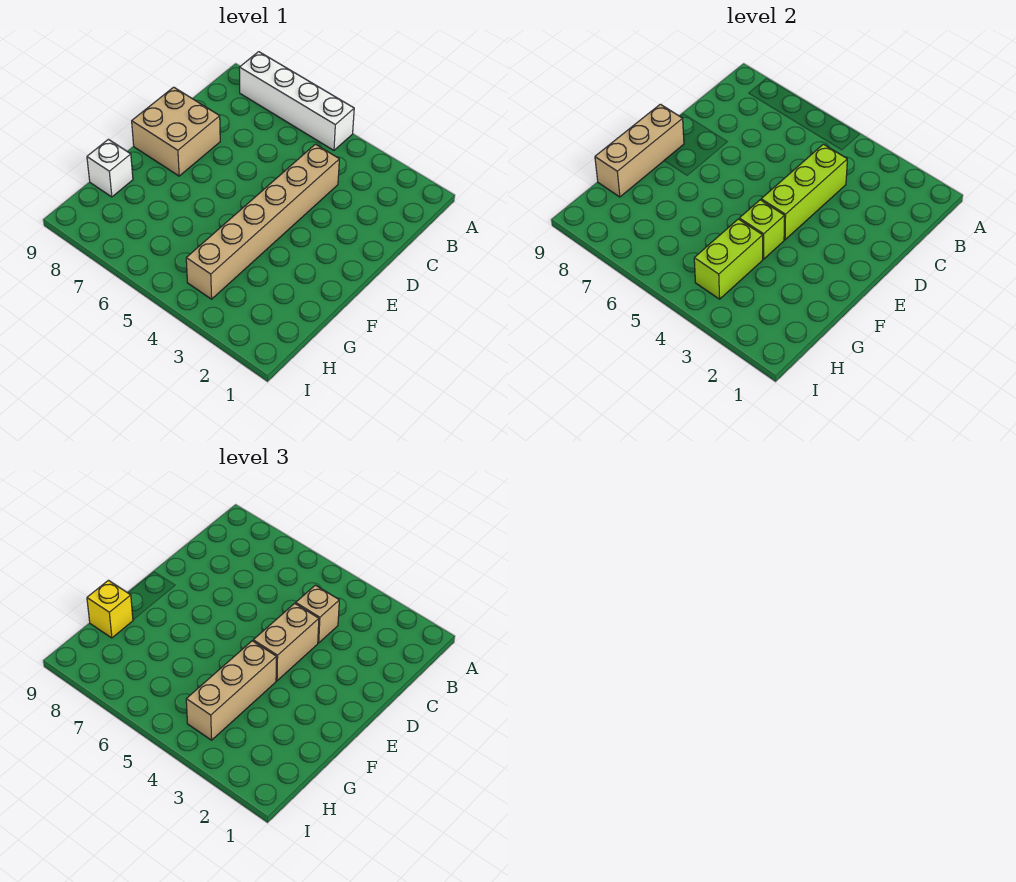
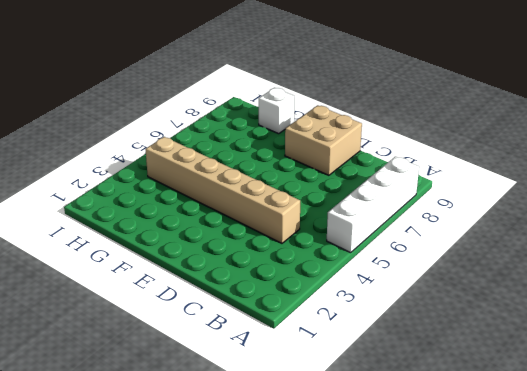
none -> lime brick C4:E4 level 2
none -> tan brick E9:G9 level 2
none -> lime brick F4 level 2

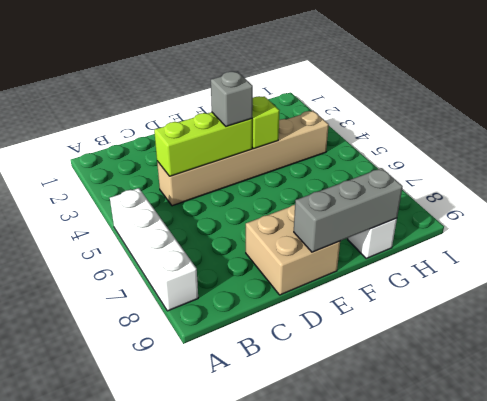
grey brick E4 level 3 -> tan brick D4:E4 level 3
grey brick E9:G9 level 2 -> tan brick E9:G9 level 2
none -> lime brick G4:H4 level 2
none -> tan brick C4 level 3
none -> tan brick F4:H4 level 3

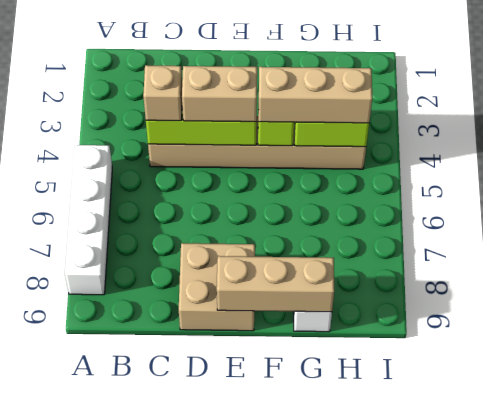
none -> yellow brick G9 level 3

